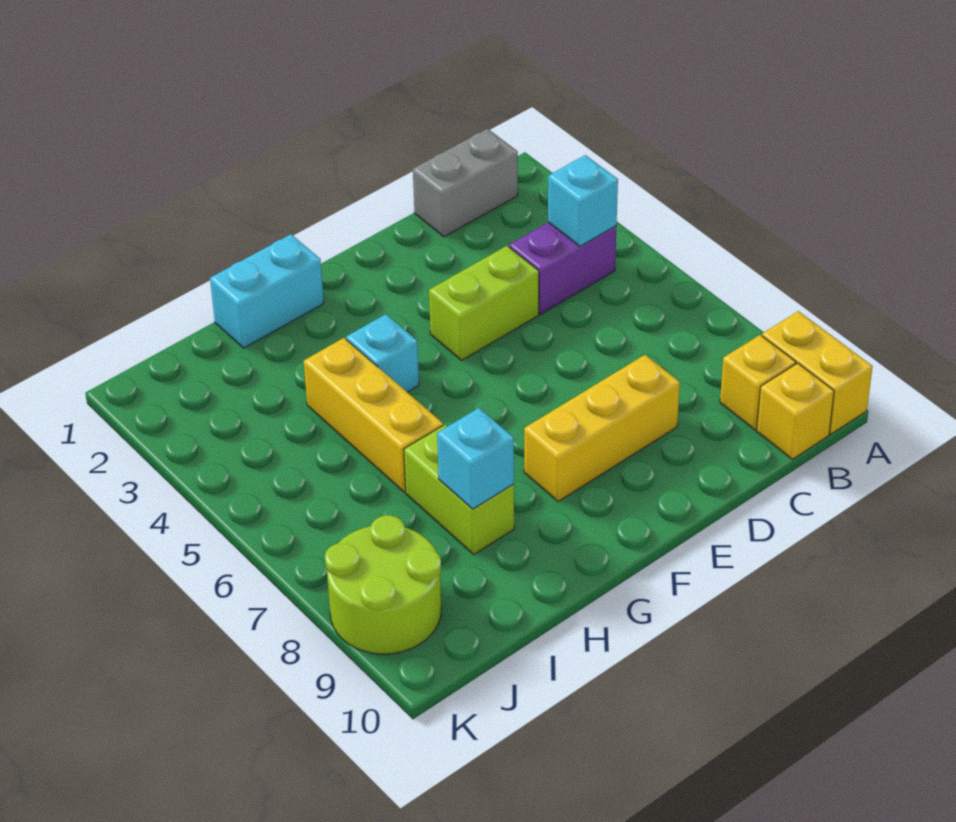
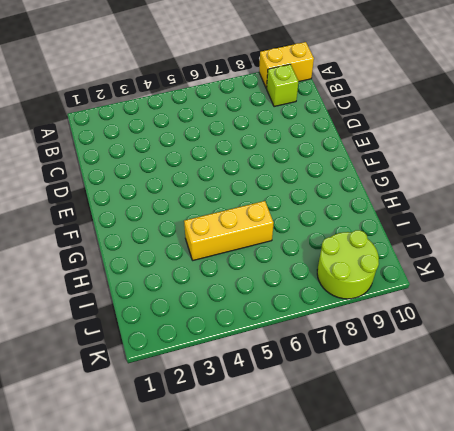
lime brick B9 level 1 -> yellow brick B9 level 1
none -> grey brick B1:C1 level 1
none -> purple brick B4:C4 level 1
none -> yellow brick B10 level 1

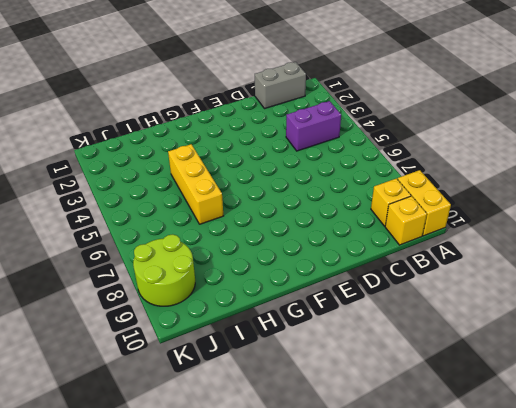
none -> lime brick D4:E4 level 1
none -> yellow brick D8:F8 level 1
none -> cyan brick G1:H1 level 1

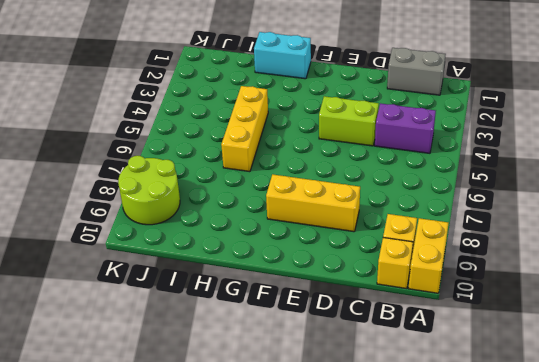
none -> cyan brick G4 level 1
none -> lime brick H7:H8 level 1
none -> cyan brick B4 level 2

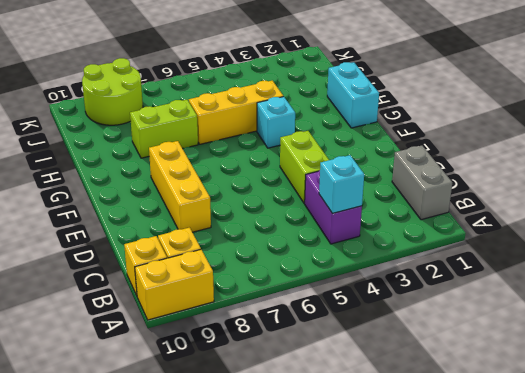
none -> cyan brick H8 level 2

